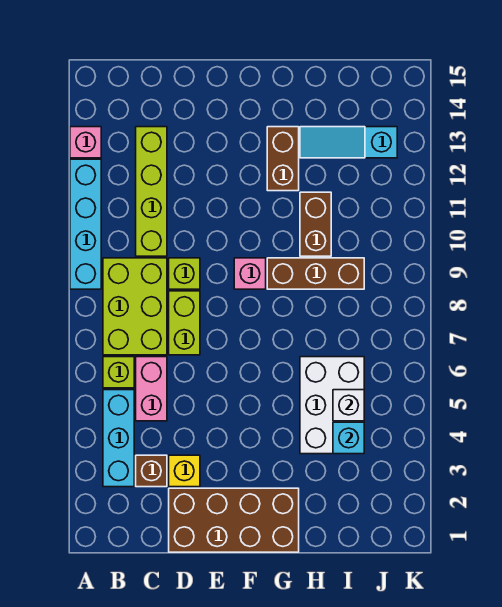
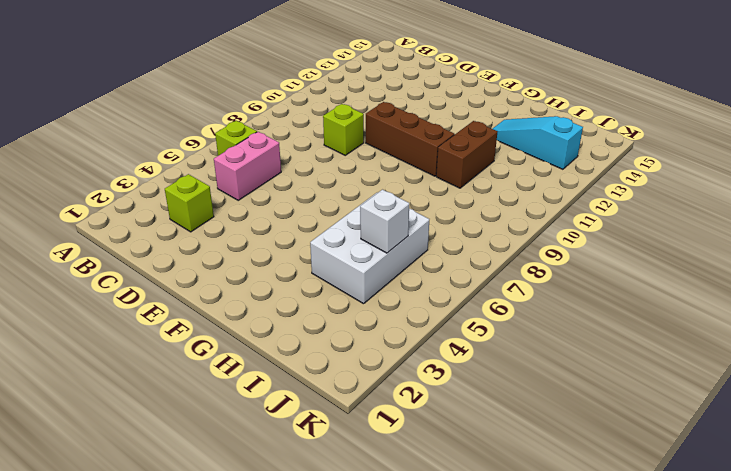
lime brick C3 level 1 -> brown brick C3 level 1
brown brick E10:G10 level 1 -> brown brick G9:I9 level 1
none -> cyan brick A9:A12 level 1
none -> pink brick A13 level 1
none -> cyan brick B3:B5 level 1

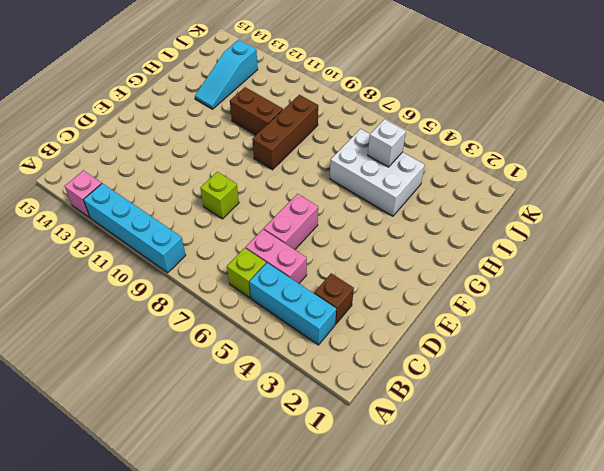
pink brick D6:E6 level 1 -> none
none -> lime brick B7:C9 level 1
none -> lime brick C10:C13 level 1
none -> brown brick D1:G2 level 1

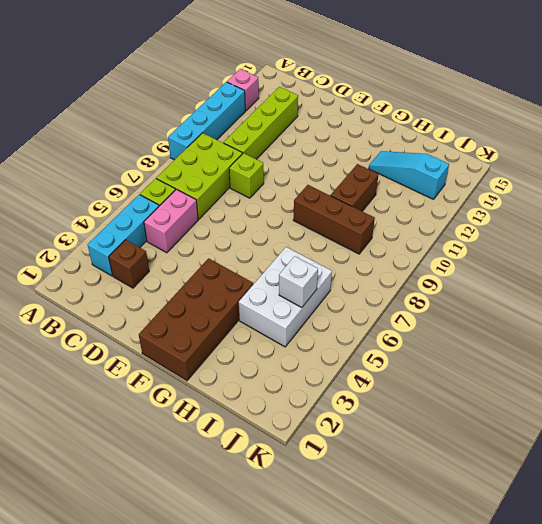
brown brick F1:G4 level 1 -> brown brick D1:G2 level 1
none -> yellow brick D3 level 1
none -> lime brick D7:D8 level 1
none -> pink brick F9 level 1

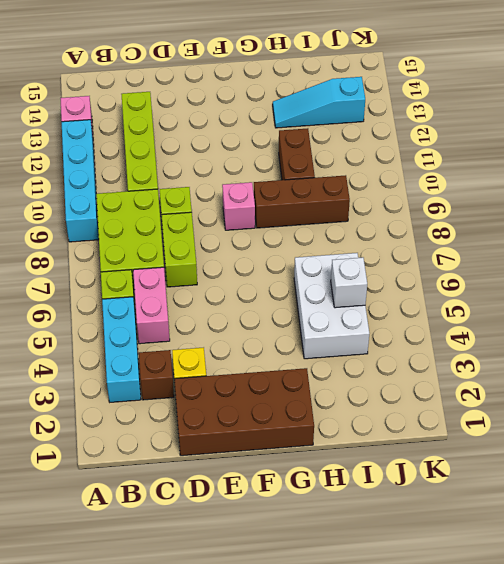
none -> brown brick G12:G13 level 1
none -> cyan brick I4 level 2

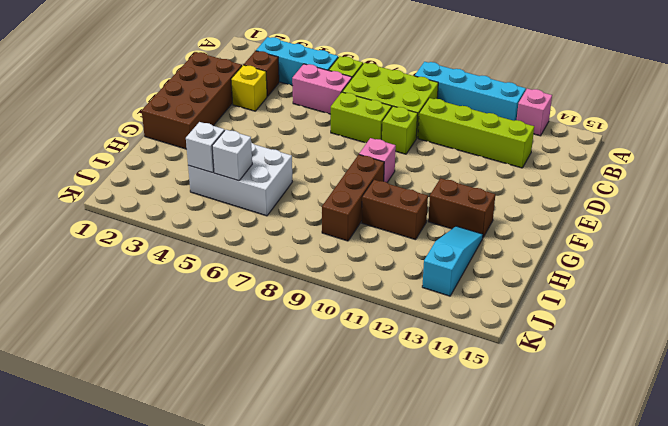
white brick I4 level 2 -> cyan brick I4 level 2

